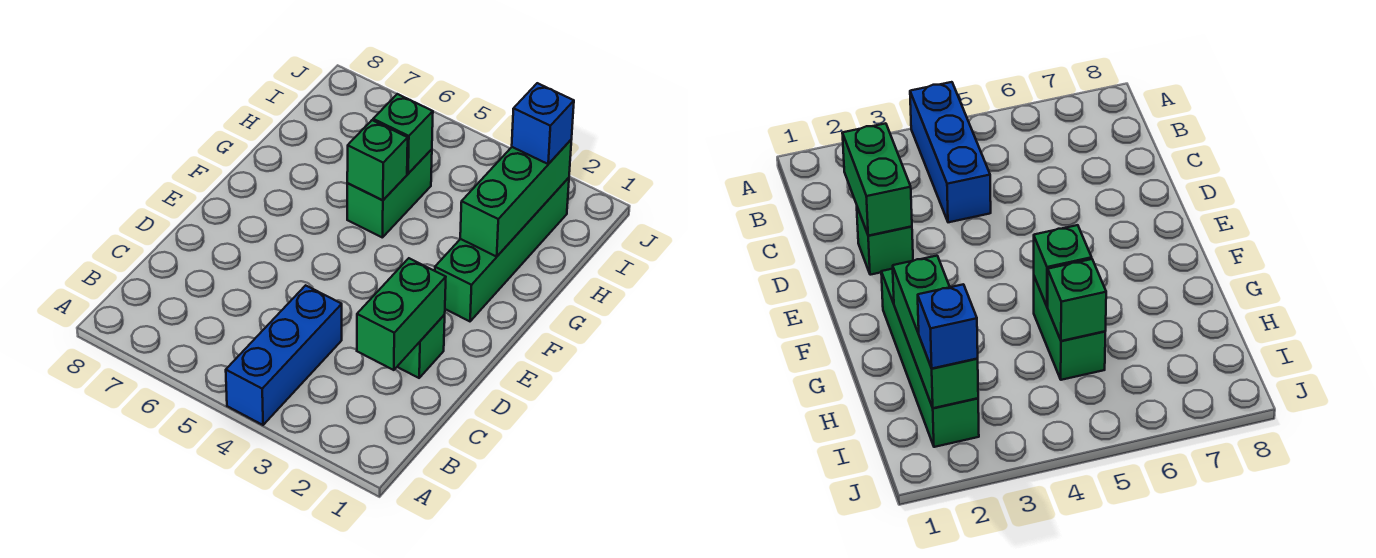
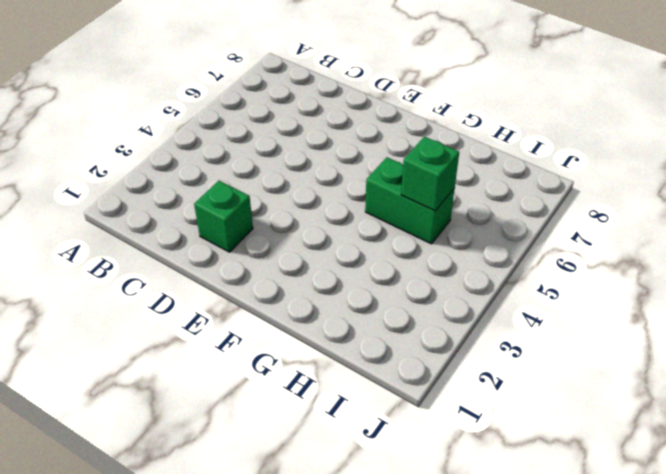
none -> blue brick A4:C4 level 1
none -> green brick F2:I2 level 1

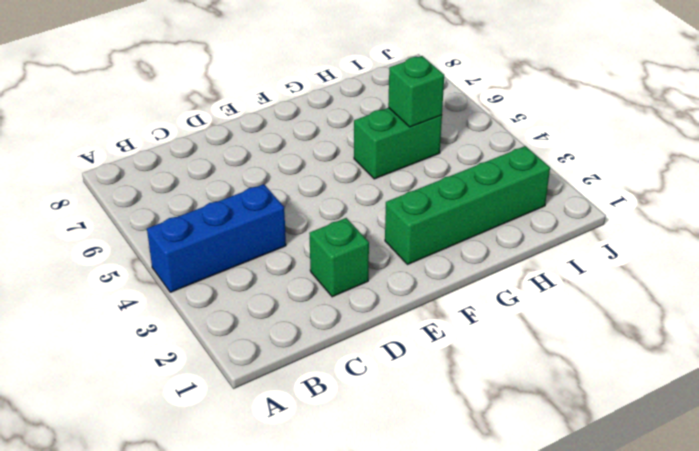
none -> green brick C2:D2 level 2
none -> green brick G2:I2 level 2

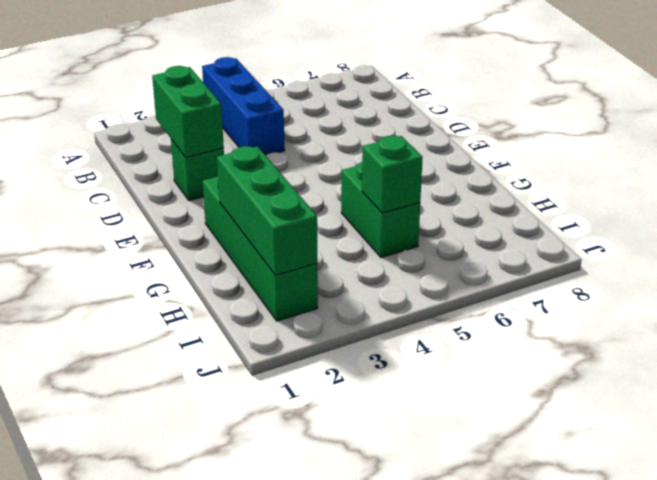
none -> green brick G5 level 2
none -> blue brick I2 level 3

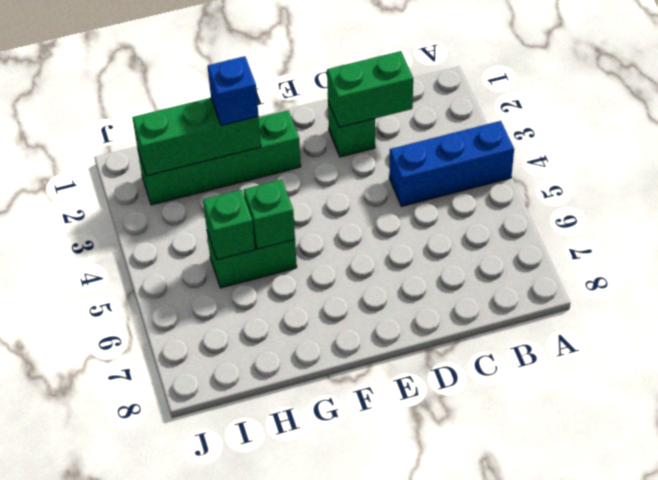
blue brick G2 level 3 -> blue brick I2 level 3

